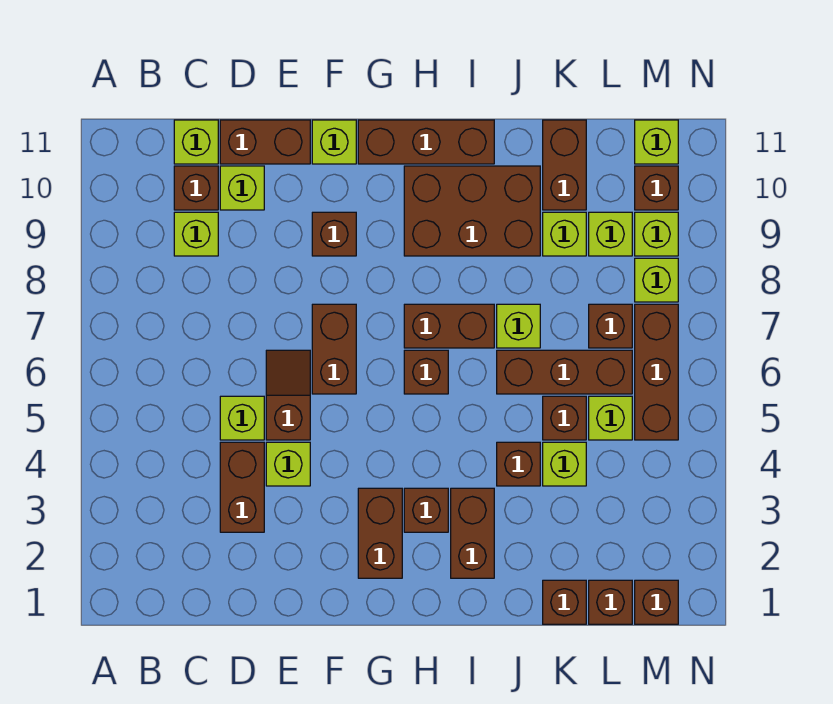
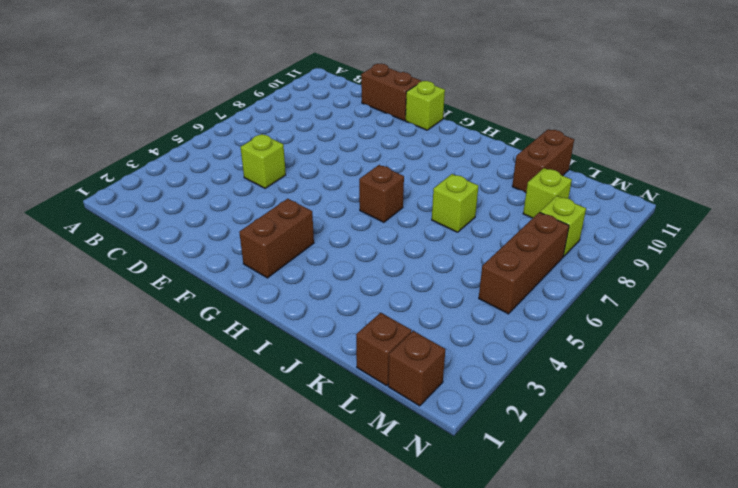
none -> lime brick C9 level 1
none -> brown brick C10 level 1
none -> lime brick C11 level 1
none -> brown brick D3:D4 level 1

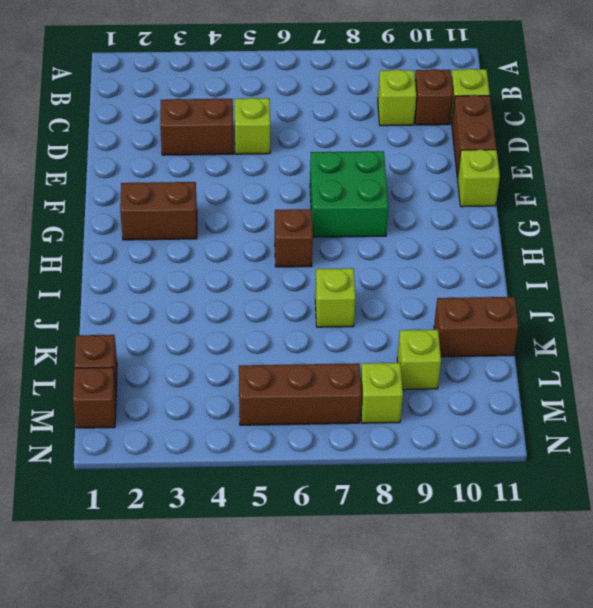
green brick F7:G8 level 1 -> brown brick F6:F7 level 1
none -> lime brick D10 level 1
none -> lime brick E4 level 1
none -> brown slope E5:E6 level 1 top 5
none -> brown brick F9 level 1

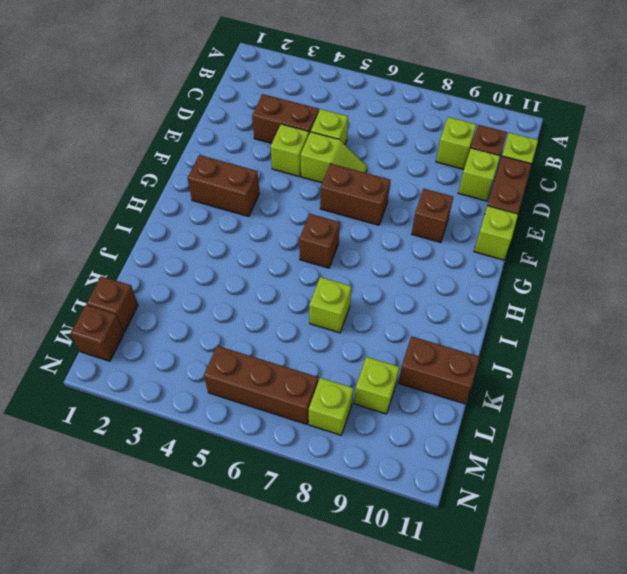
lime slope E5:E6 level 1 top 5 -> brown slope E5:E6 level 1 top 5
none -> brown brick G11:I11 level 1
none -> brown brick H3 level 1
none -> brown brick H7:I7 level 1
none -> brown brick H9:J10 level 1

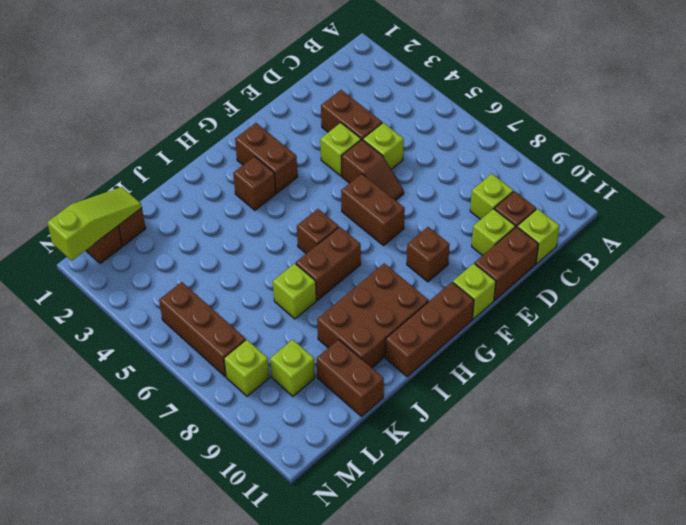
lime slope L1:N1 level 2 top N -> none
none -> brown brick I2:I3 level 1
none -> brown brick J4 level 1
none -> brown brick J6:L6 level 1
none -> brown brick K1 level 1

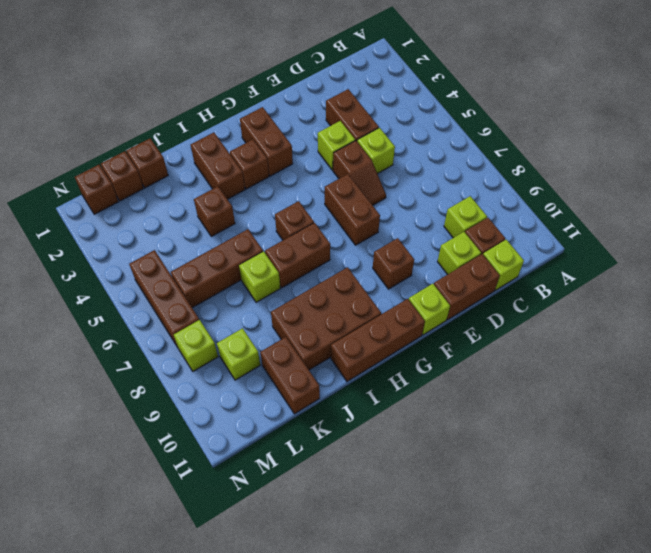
none -> lime brick K4 level 1
none -> brown brick K5 level 1
none -> lime brick K9 level 1
none -> lime brick L5 level 1

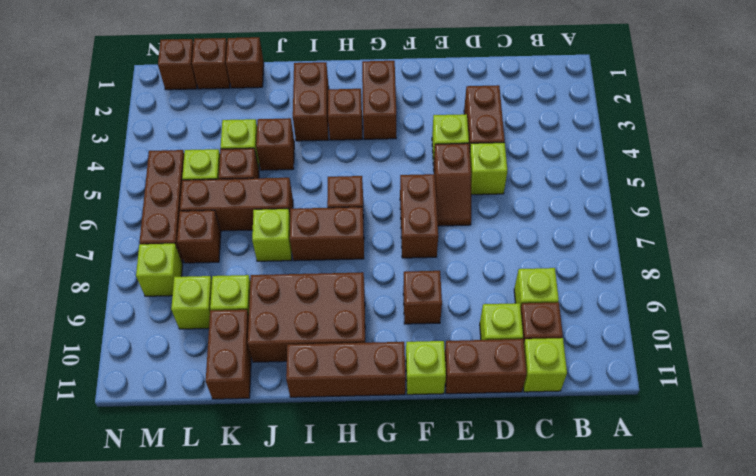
none -> lime brick M9 level 1
none -> brown brick M10 level 1
none -> lime brick M11 level 1

